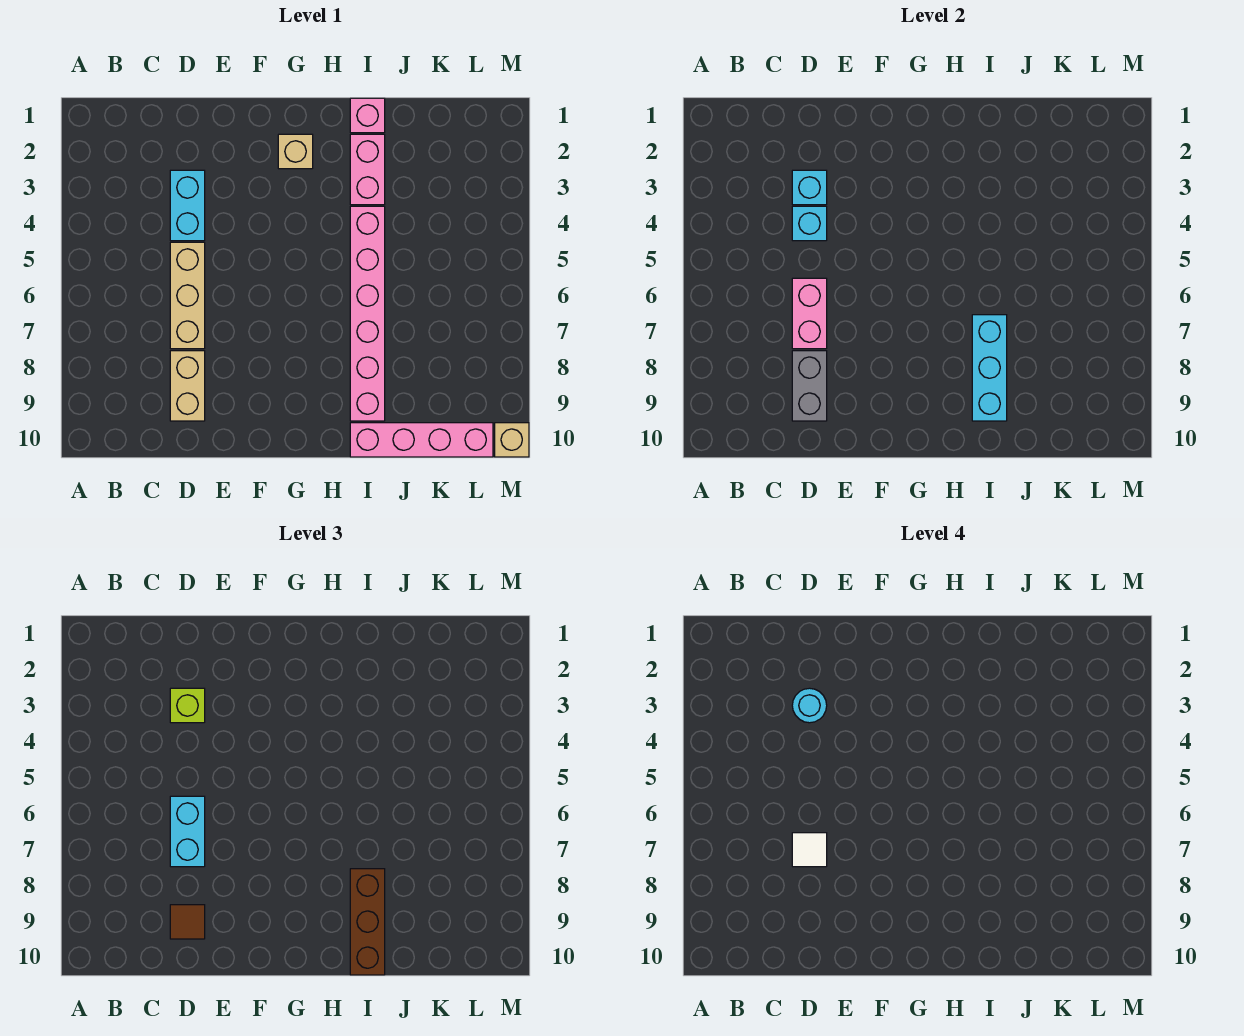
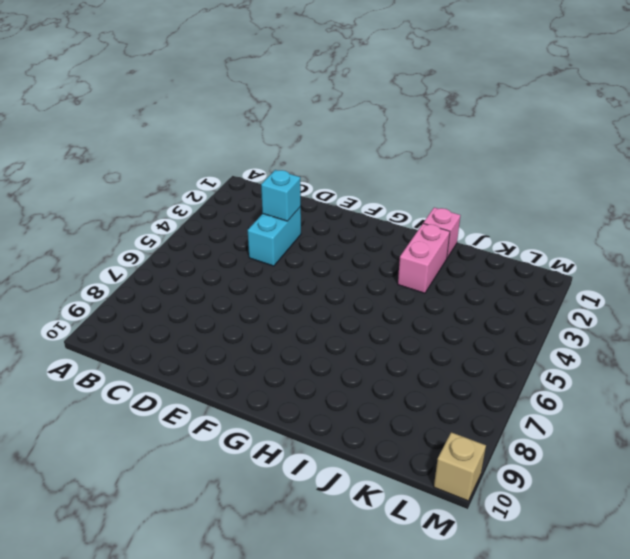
none -> tan brick D5:D7 level 1
none -> tan brick D8:D9 level 1
none -> tan brick G2 level 1

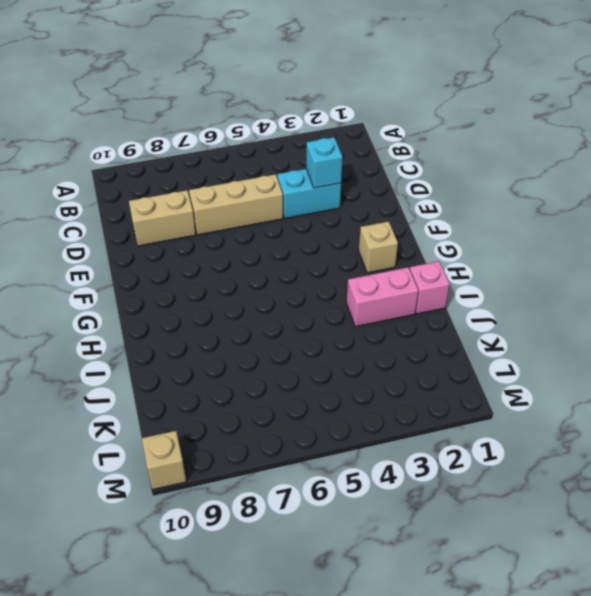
none -> pink brick I4:I9 level 1
none -> pink brick I10:L10 level 1
none -> cyan brick D4 level 2

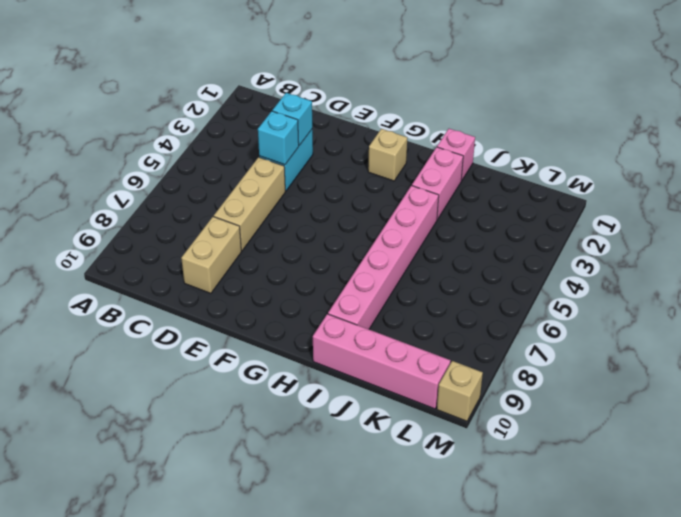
none -> pink brick D6:D7 level 2
none -> grey brick D8:D9 level 2
none -> cyan brick I7:I9 level 2

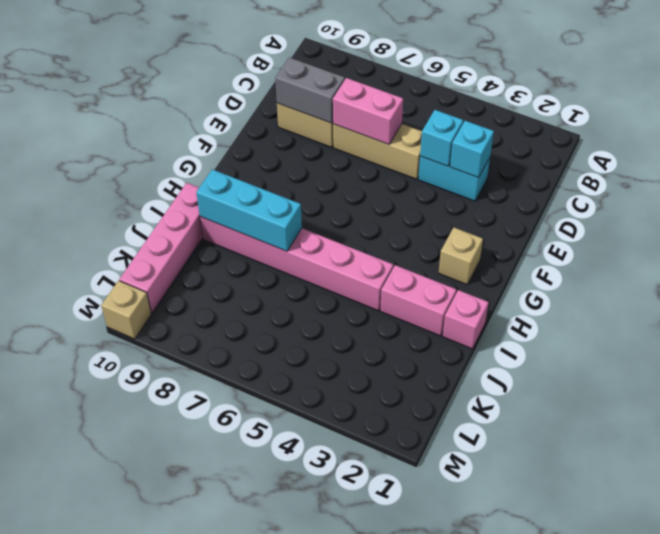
none -> lime brick D3 level 3
none -> cyan brick D6:D7 level 3
none -> brown tile D9 level 3

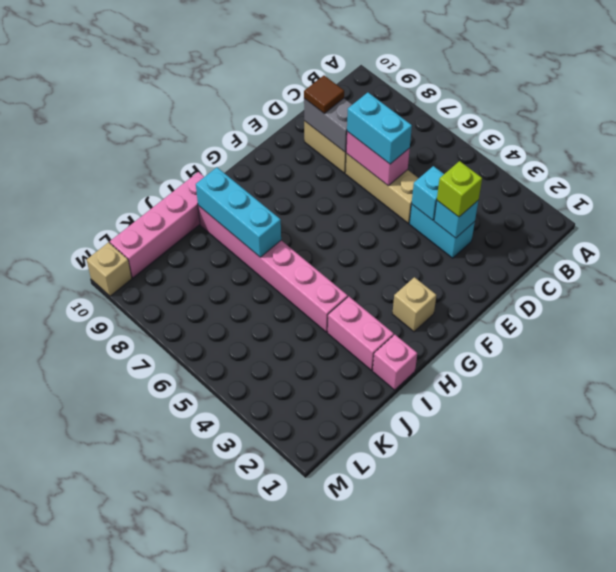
none -> brown brick I8:I10 level 3
none -> cyan round brick D3 level 4
none -> white tile D7 level 4

